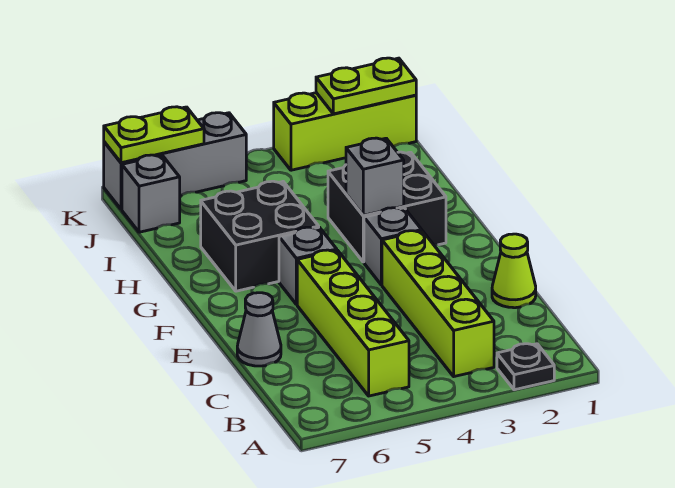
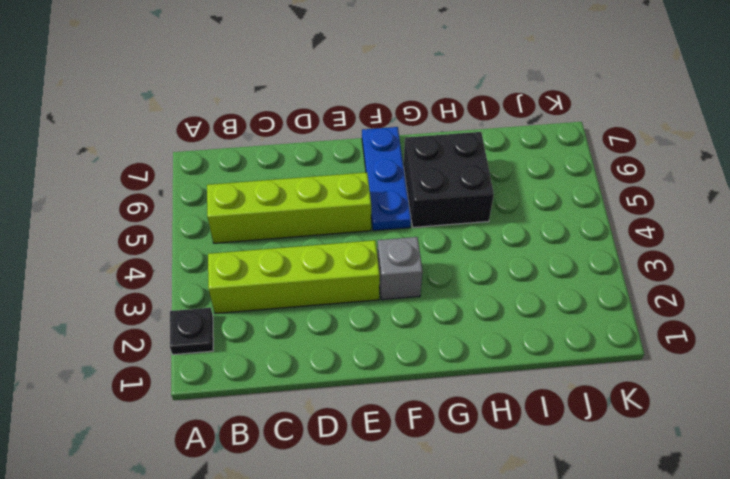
blue plate F5:F7 level 1 -> grey brick F5 level 1
none -> lime cone D1 level 1
none -> grey cone D7 level 1
none -> black brick G2:H3 level 1

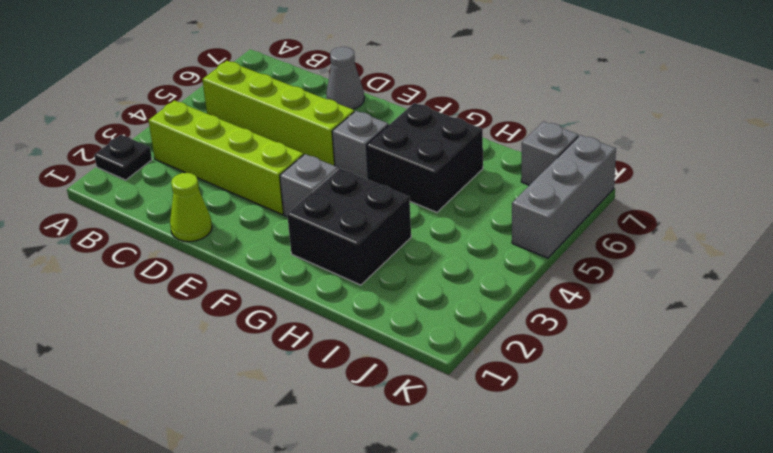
none -> lime brick K1:K3 level 1
none -> grey brick G3 level 2
none -> lime plate K1:K2 level 2

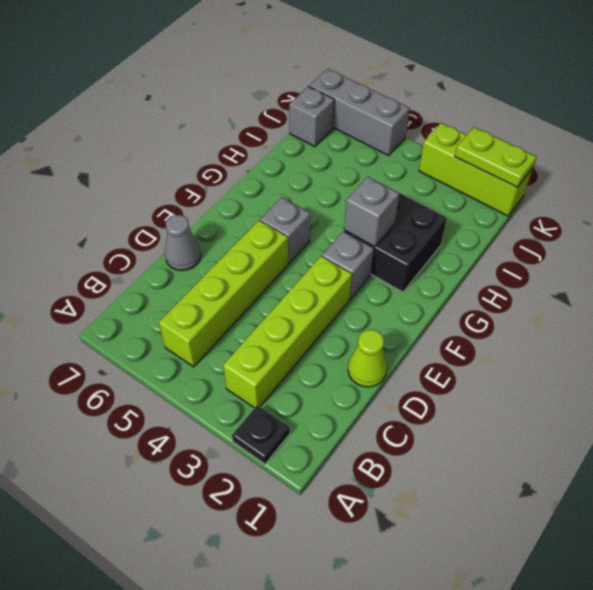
none -> black brick G5:H6 level 1
none -> lime plate K6:K7 level 2

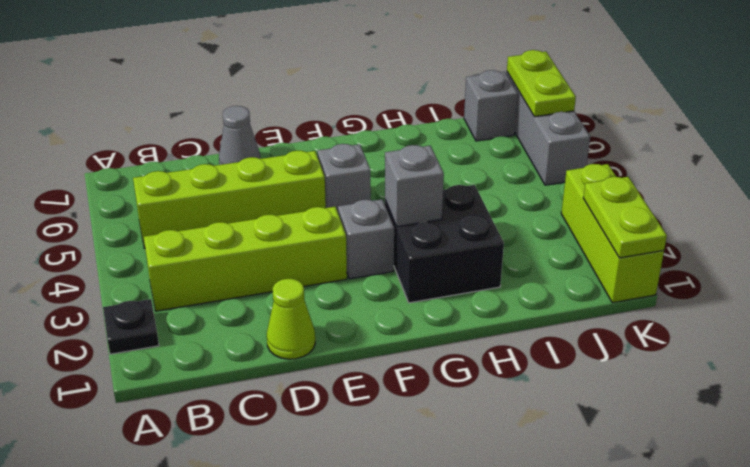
none -> black brick G5:H6 level 1

